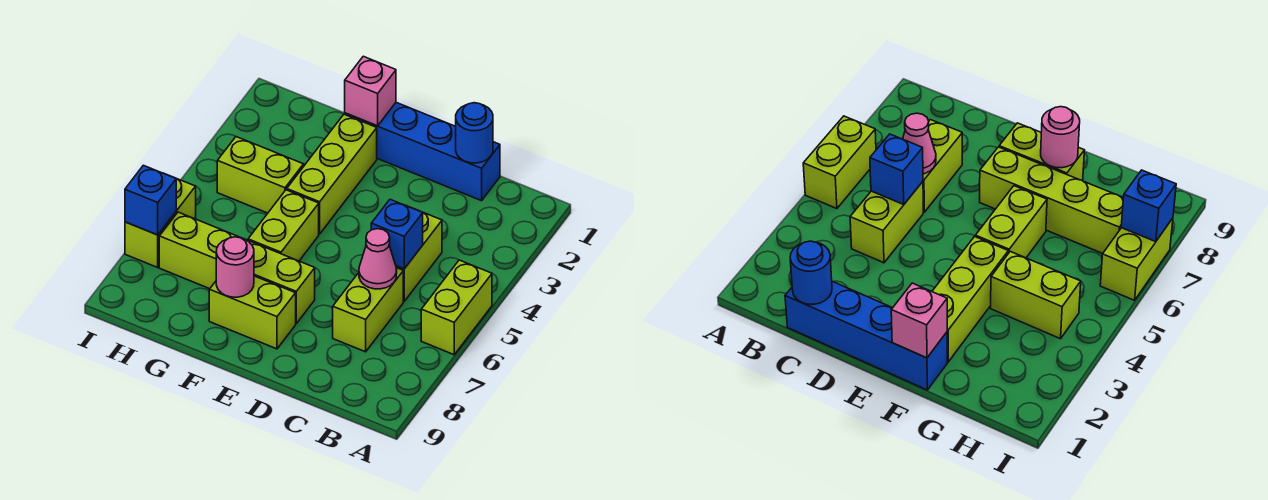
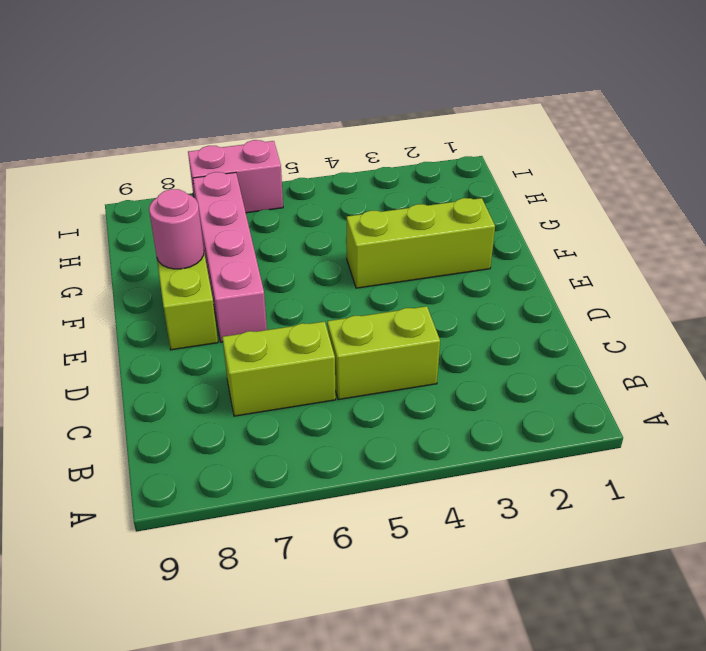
pink brick E7:H7 level 1 -> lime brick E7:H7 level 1
pink brick I6:I7 level 1 -> lime brick I6:I7 level 1
none -> lime brick A5:A6 level 1
none -> blue brick C1:F1 level 1
none -> lime brick F5:F6 level 1

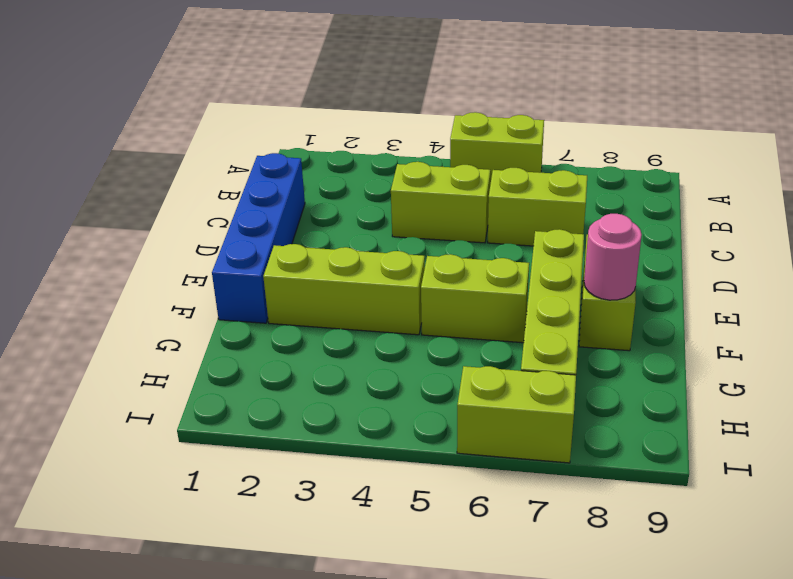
none -> lime brick G4:H4 level 1
none -> blue round brick C1 level 2
none -> blue brick C5 level 2

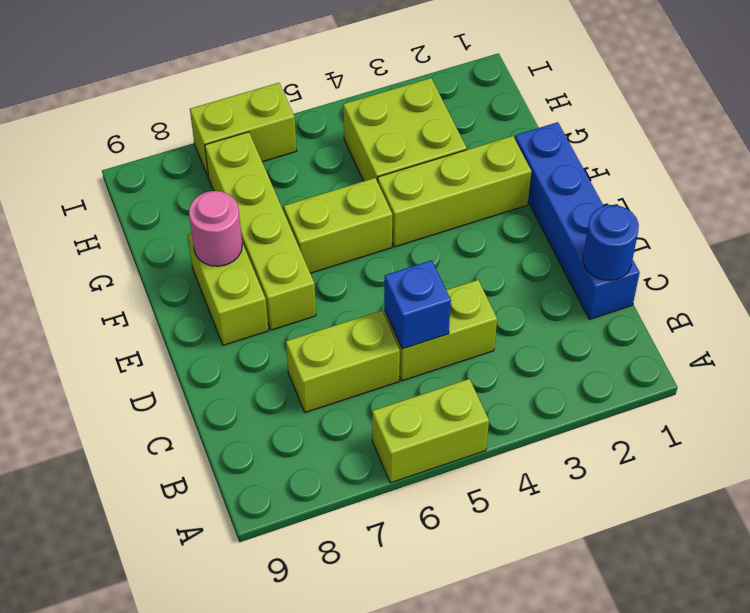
lime brick G3:H4 level 1 -> lime brick G4:H4 level 1
none -> pink cone C6 level 2
none -> pink brick F1 level 2
none -> blue brick I7 level 2

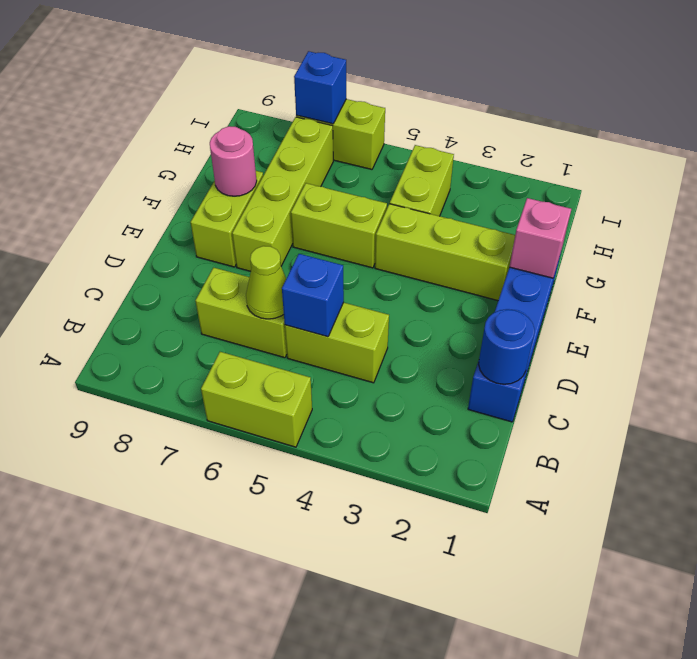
lime cone C6 level 2 -> pink cone C6 level 2

